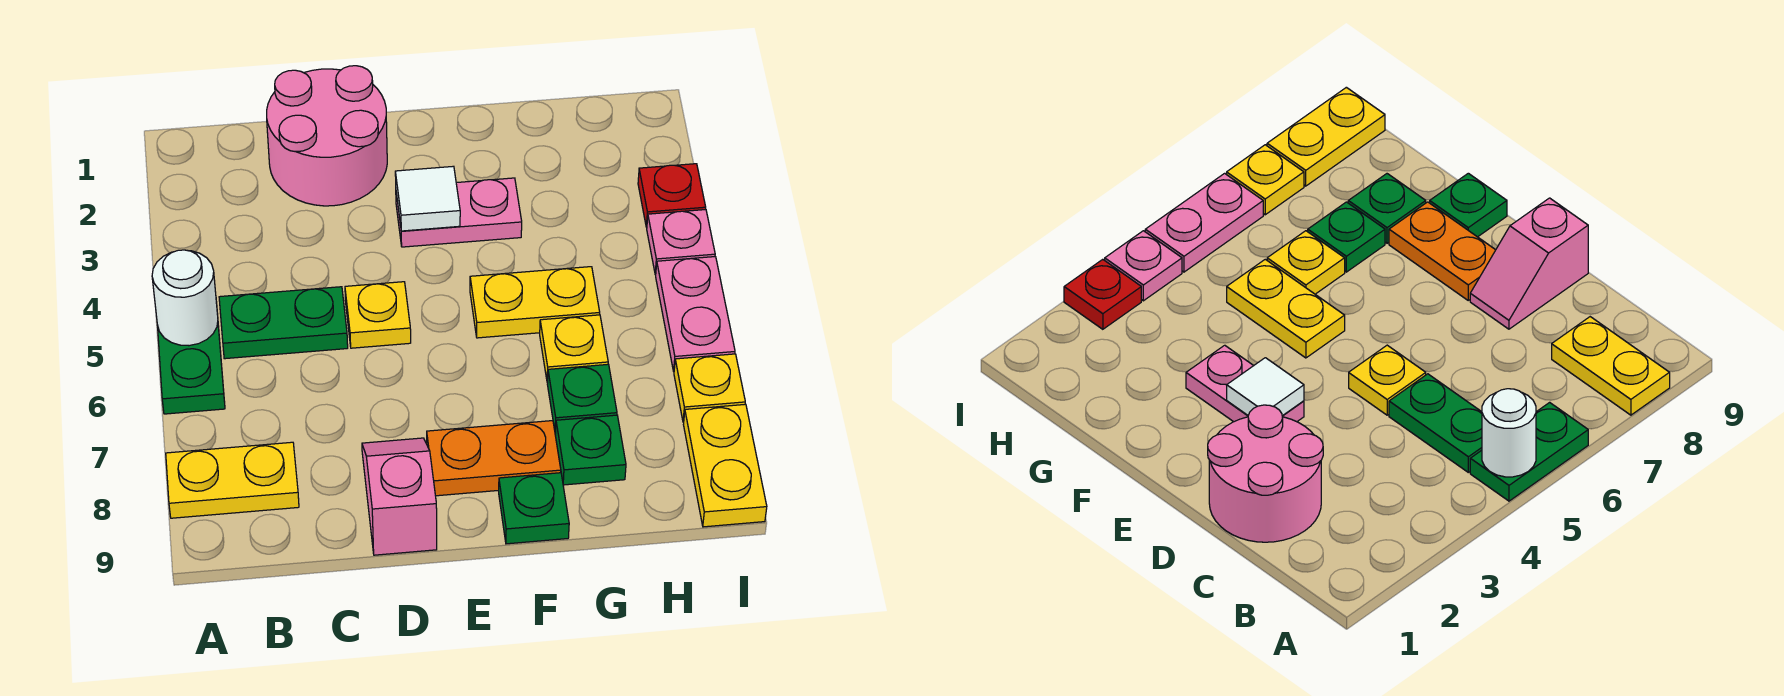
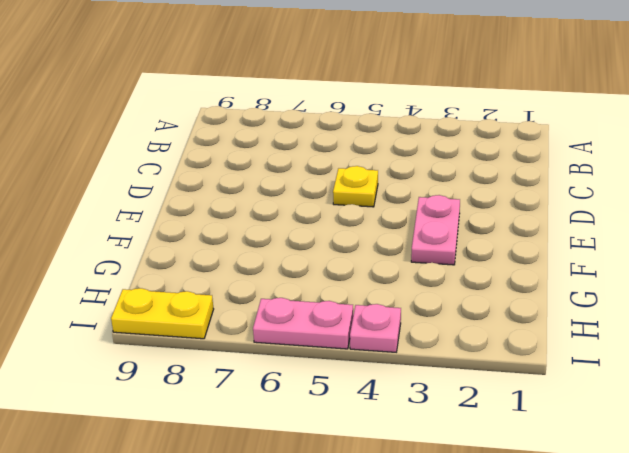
none -> green plate A5:A6 level 1
none -> yellow plate A8:B8 level 1
none -> green plate B5:C5 level 1

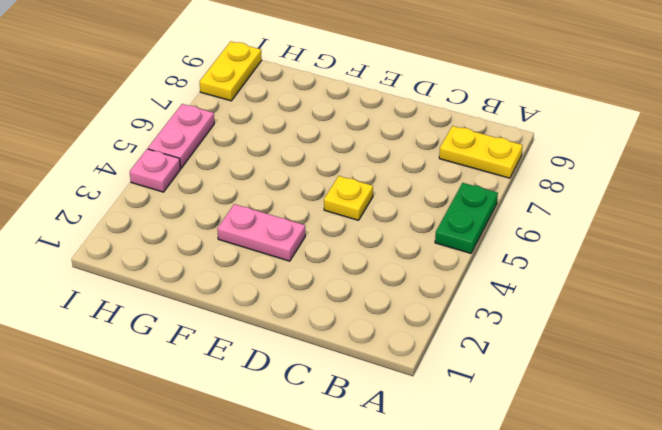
none -> green plate B5:C5 level 1
none -> pink round brick C1:D2 level 1
none -> pink slope D8:D9 level 1 top 9

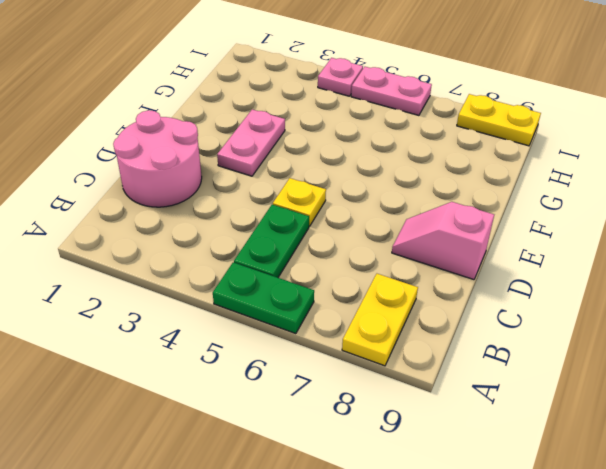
none -> orange plate E8:F8 level 1
none -> yellow plate F5:G5 level 1
none -> green plate F9 level 1

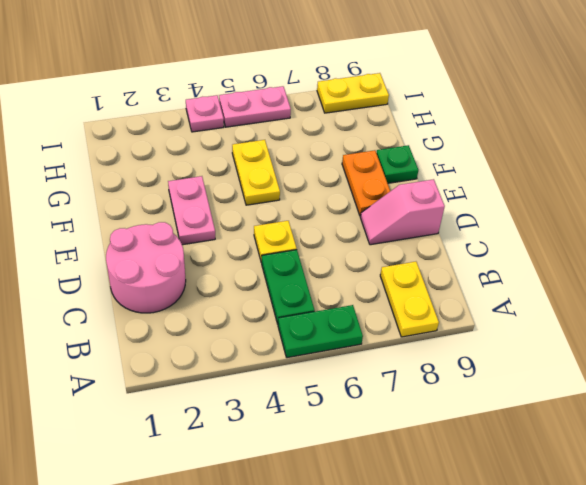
none -> yellow plate G6 level 1
none -> green plate G7 level 1
none -> green plate G8 level 1

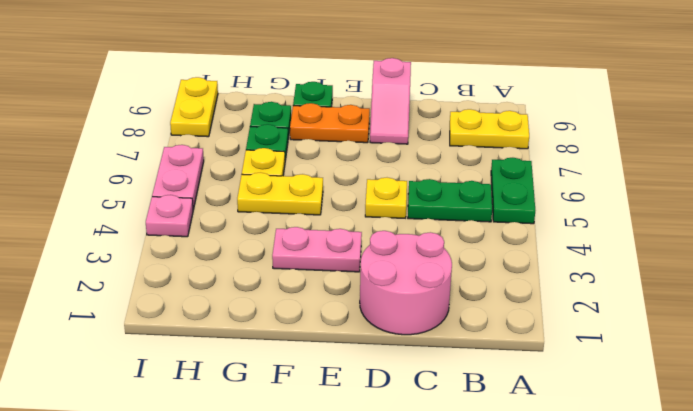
none -> red plate I3 level 1
none -> yellow plate I7 level 1
none -> white round brick A5 level 2

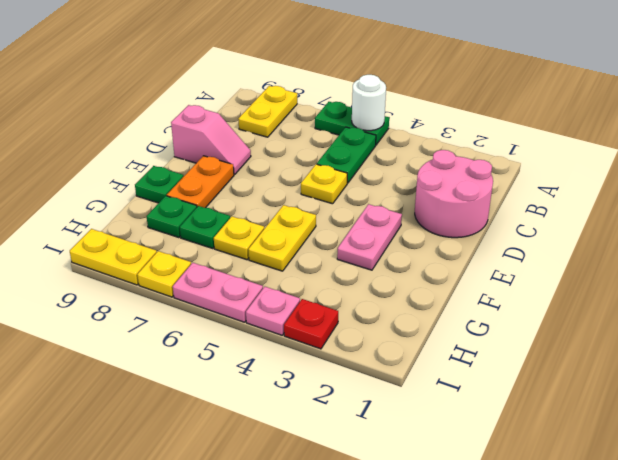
none -> white tile E3 level 2

